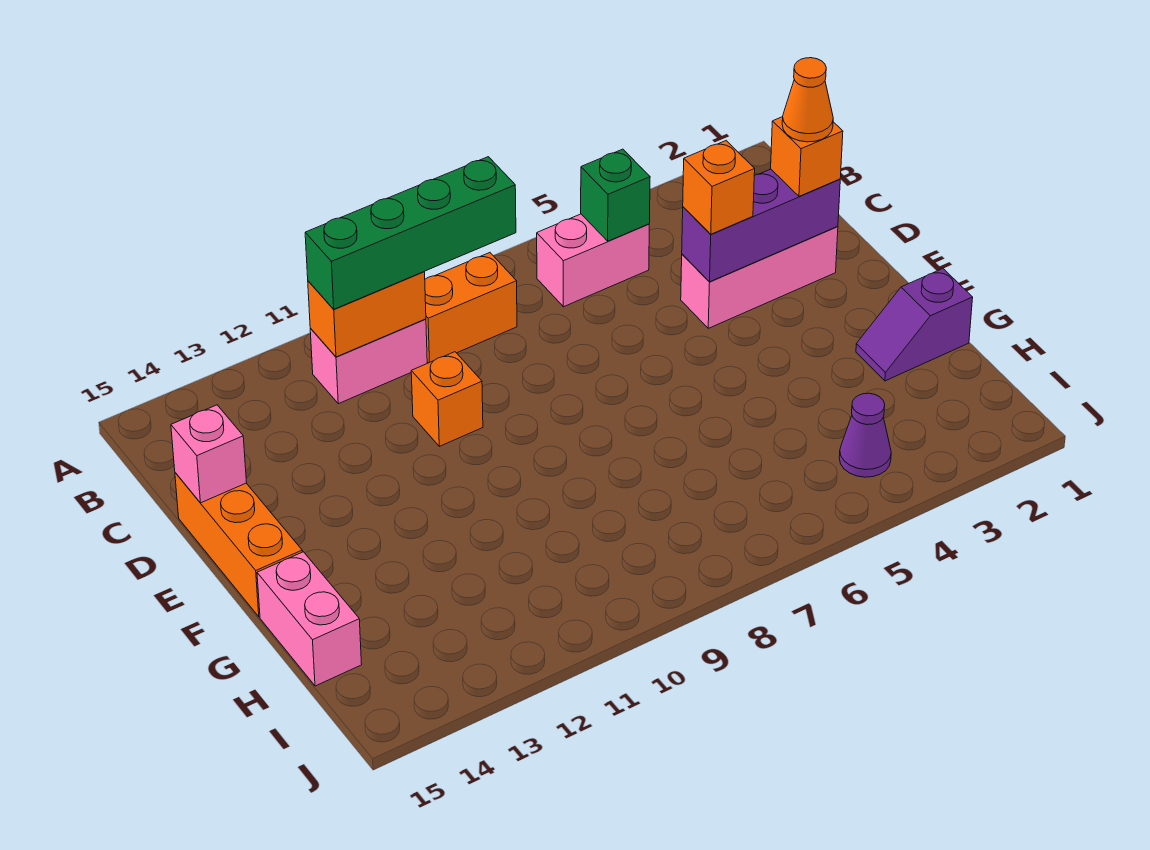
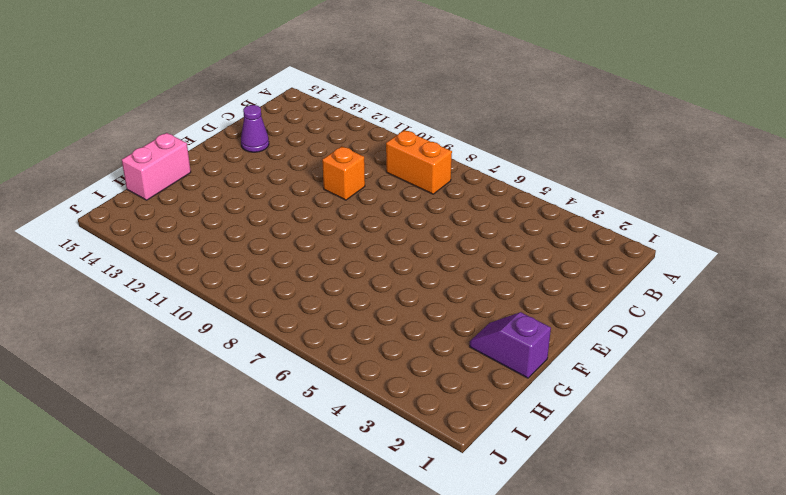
purple cone D14 level 1 -> purple cone I4 level 1
none -> pink brick B5:B6 level 1
none -> pink brick B10:B11 level 1
none -> pink brick D2:D4 level 1

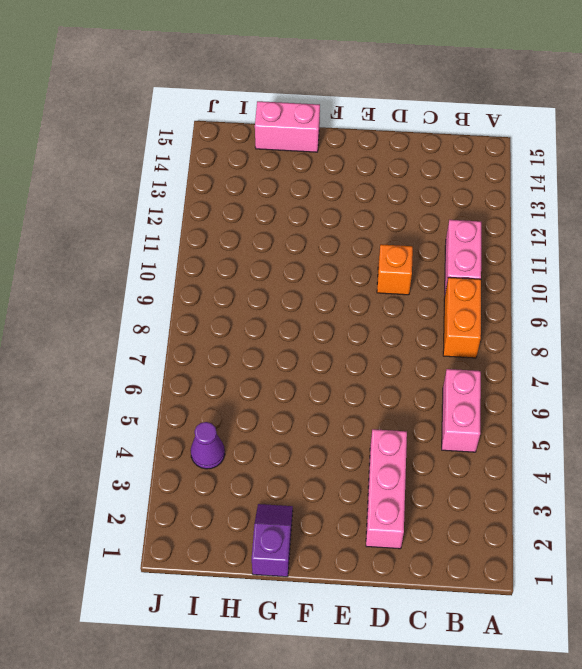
none -> orange brick D15:F15 level 1
none -> green brick B5 level 2
none -> orange brick B10:B11 level 2

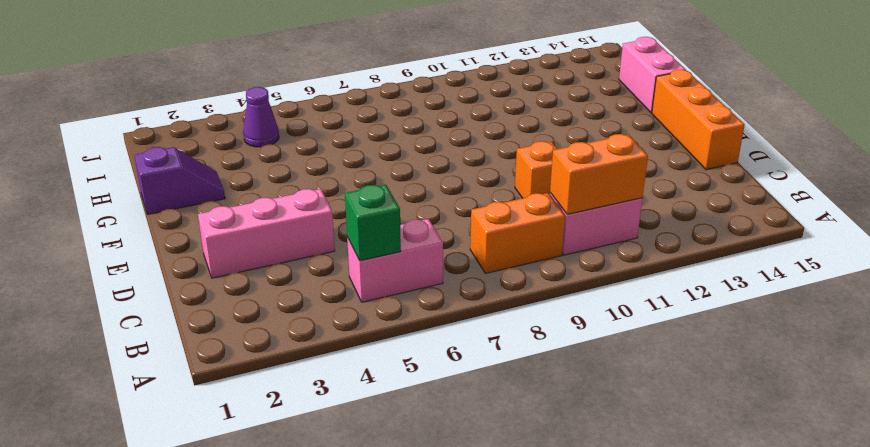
none -> purple brick D2:D4 level 2
none -> pink brick D15 level 2
none -> green brick B8:B11 level 3

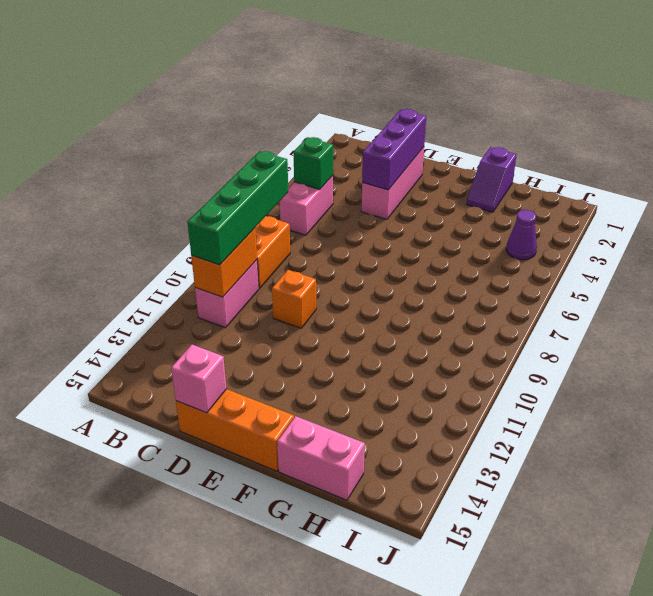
none -> orange brick D2 level 3
none -> orange brick D4 level 3
none -> orange cone D2 level 4

